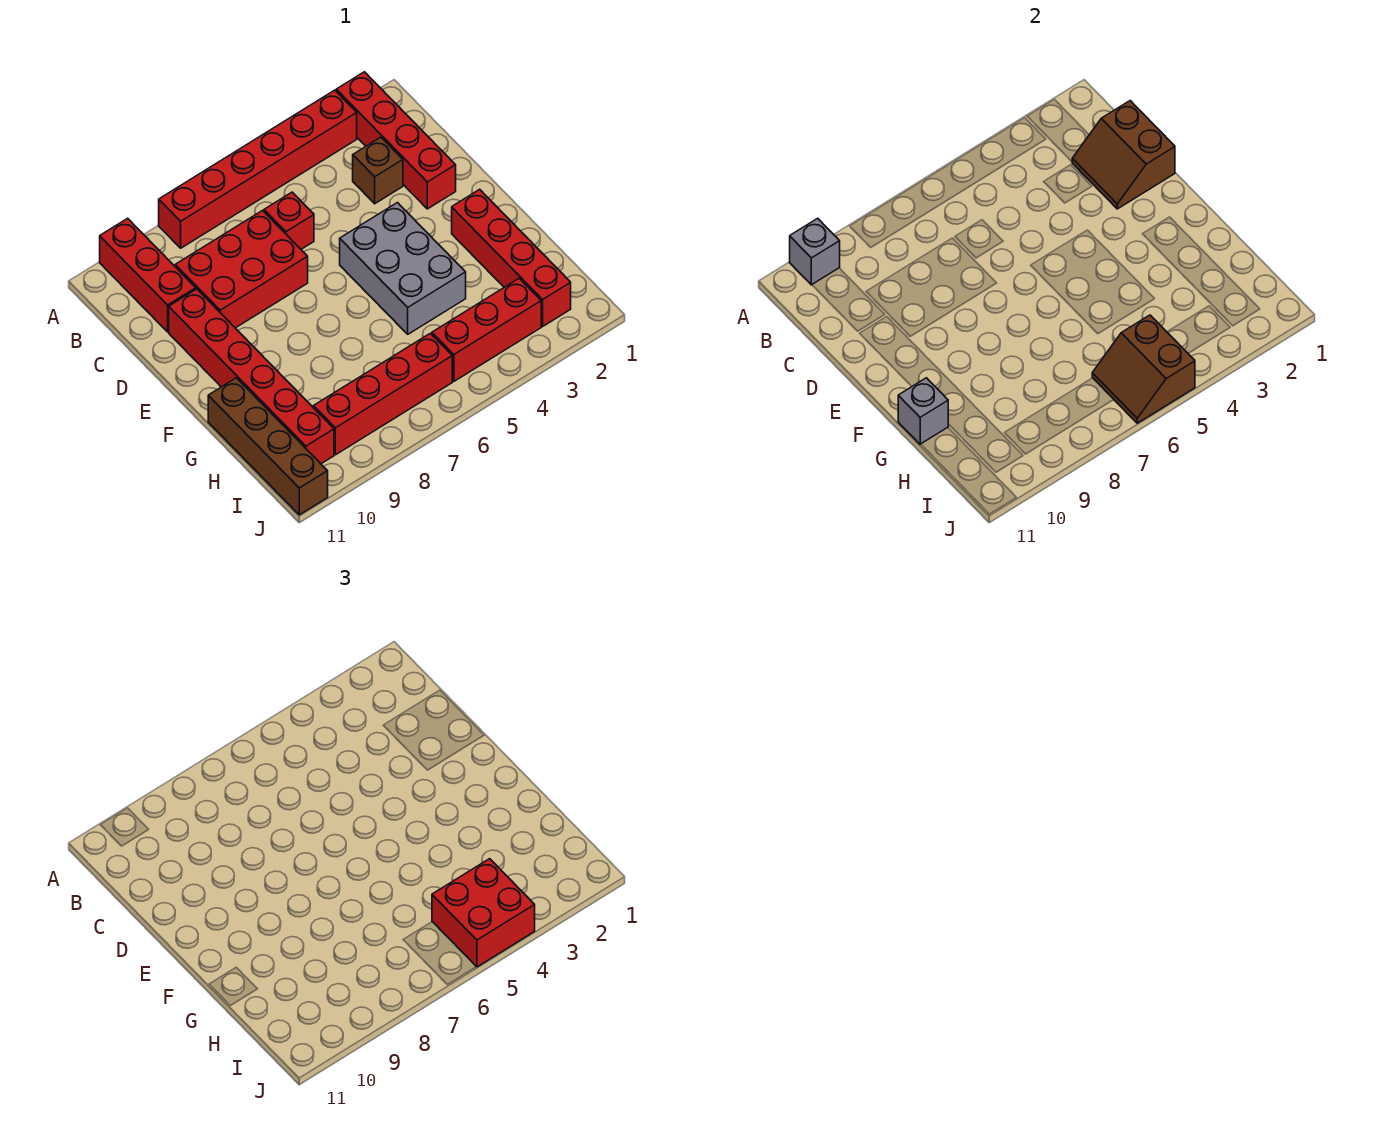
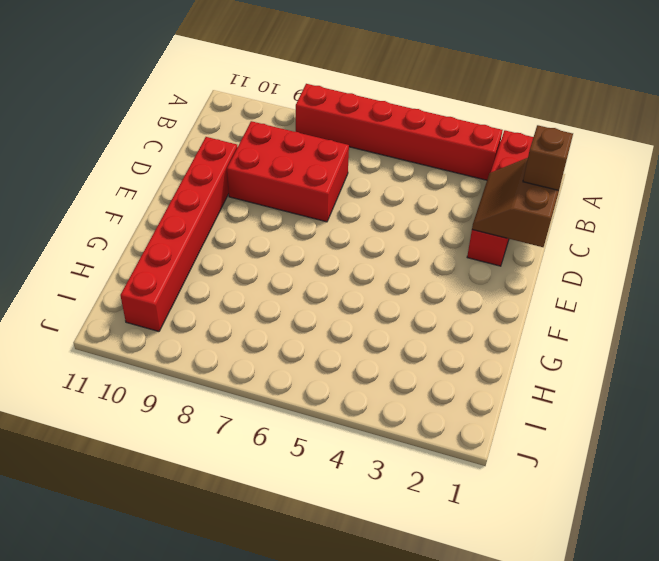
brown brick C1 level 3 -> brown brick C3 level 1
none -> red brick A10:C10 level 1
none -> red brick C6 level 1
none -> grey brick E4:G5 level 1

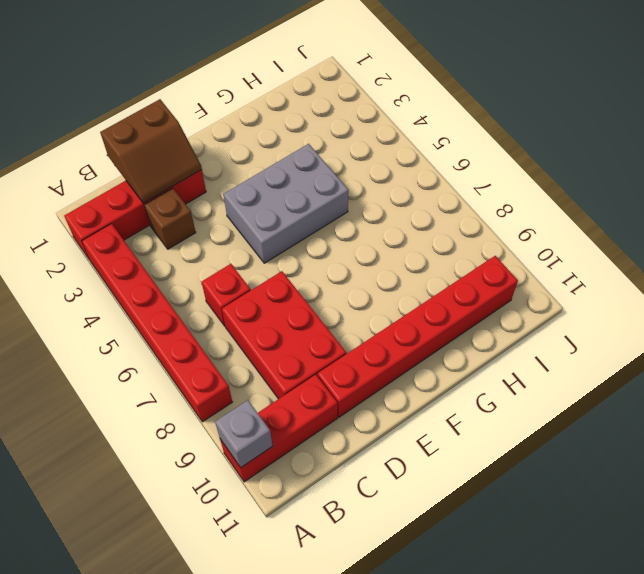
none -> red brick F2:I2 level 1
none -> brown brick G11:J11 level 1
none -> red brick I3:I5 level 1

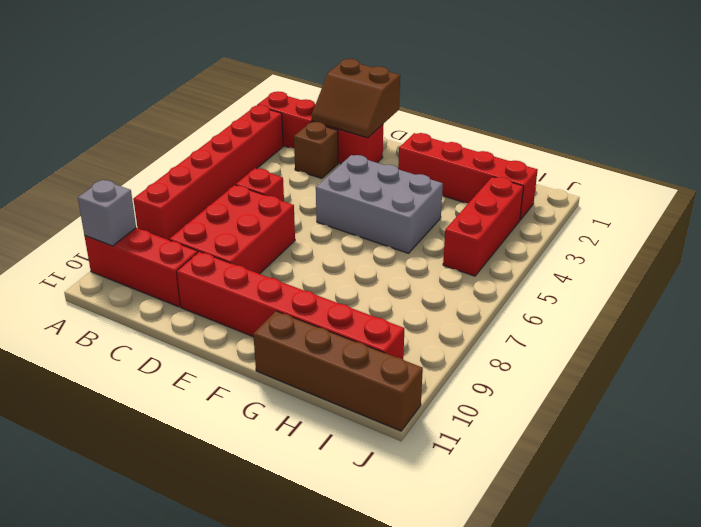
none -> red brick I6:I9 level 1
none -> grey brick G11 level 2
none -> brown slope I5:J6 level 2 top 5

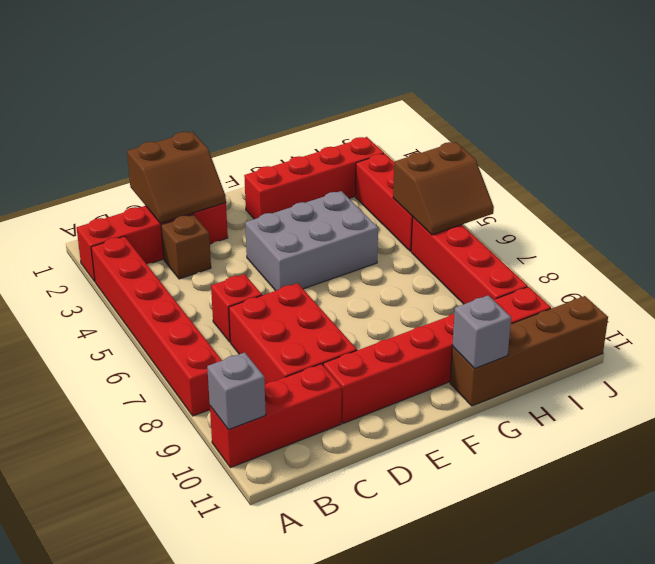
none -> red brick I4:J5 level 3

